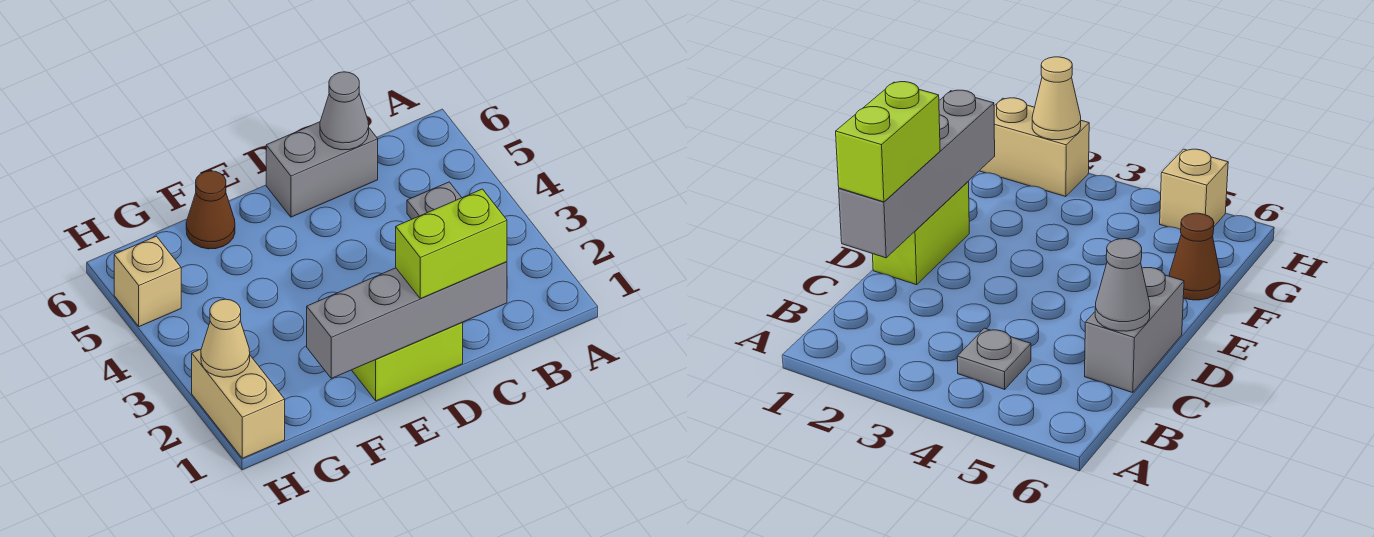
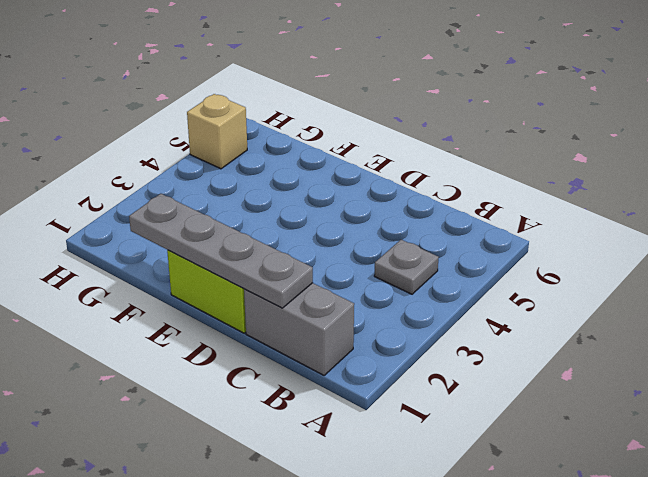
grey brick B1:C1 level 1 -> grey brick C6:D6 level 1
grey plate C1:F1 level 2 -> grey brick C1:F1 level 2
none -> brown cone F6 level 1
none -> tan brick H1:H2 level 1

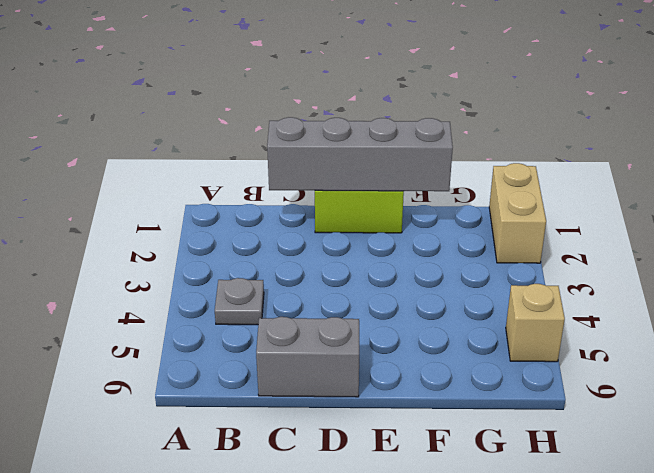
none -> brown cone F6 level 1
none -> grey cone C6 level 2

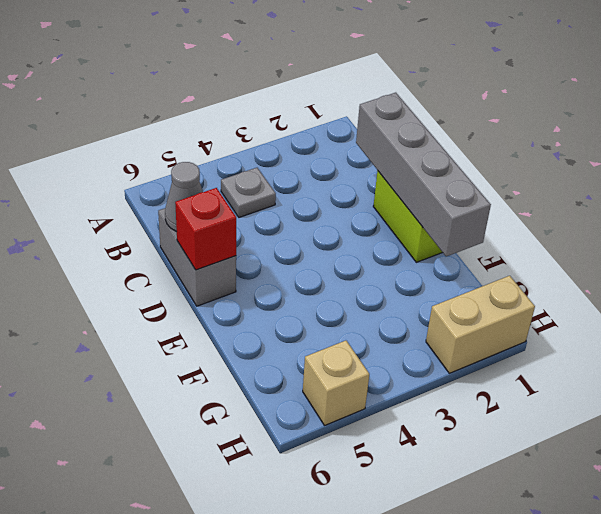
red brick D6 level 2 -> none
none -> brown cone F6 level 1
none -> tan cone H2 level 2

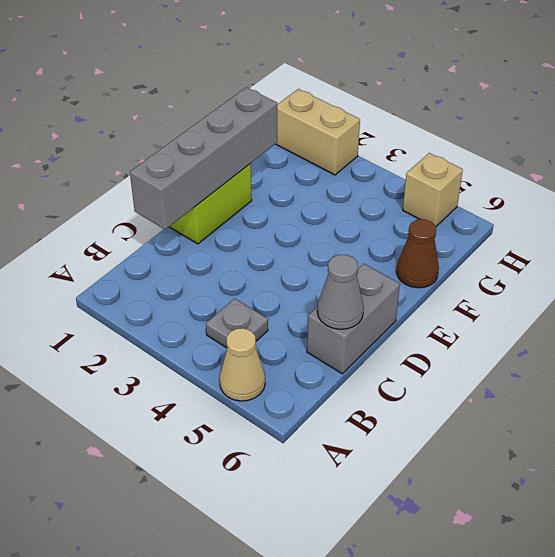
tan cone A5 level 1 -> tan cone H2 level 2
none -> lime brick C1:D1 level 3

